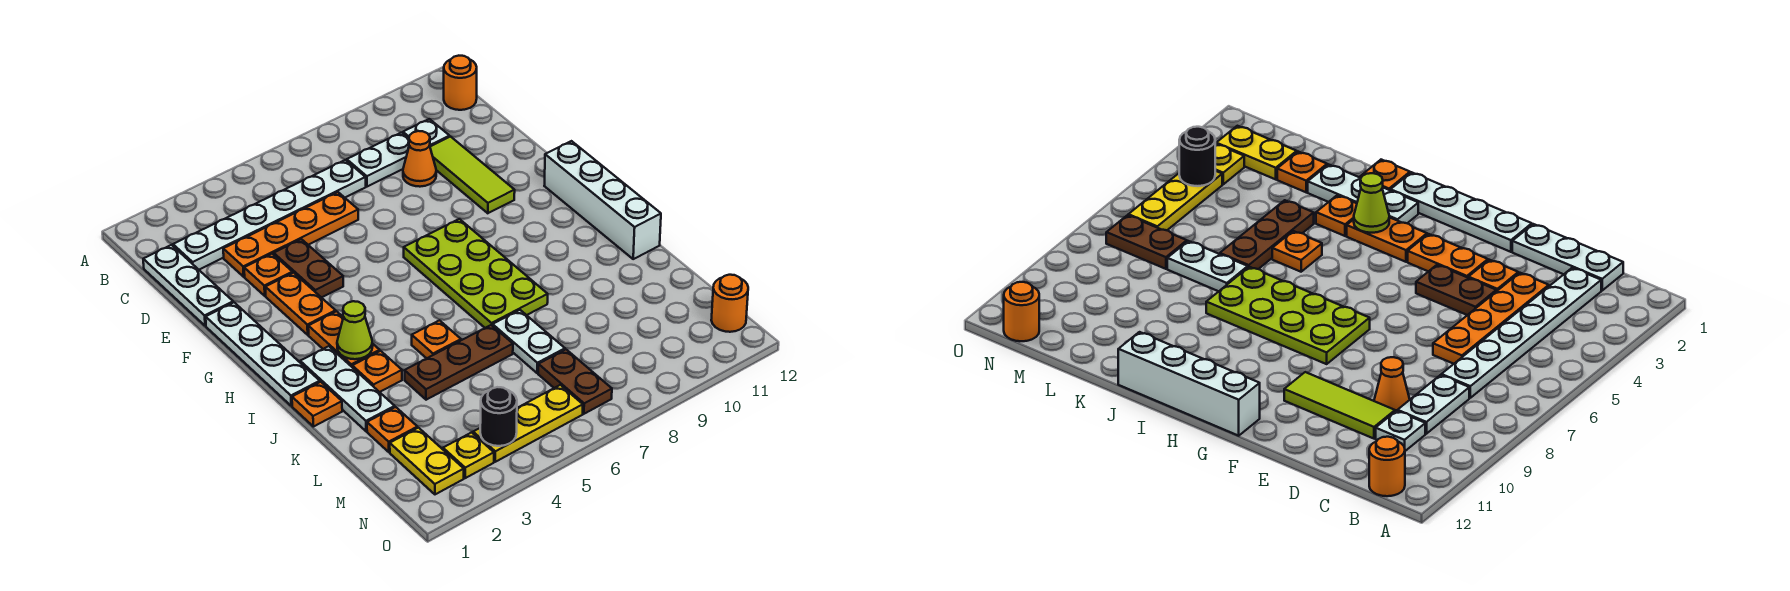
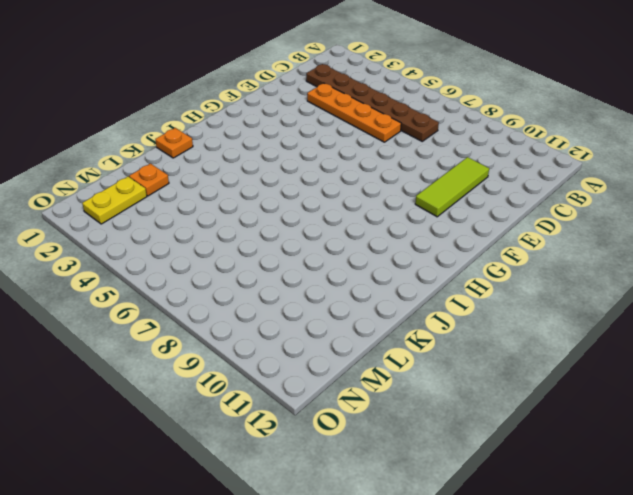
brown plate C2:C7 level 1 -> white plate C2:C7 level 1
none -> orange round brick B12 level 1
none -> white plate C1:E1 level 1
none -> white plate C8:C9 level 1

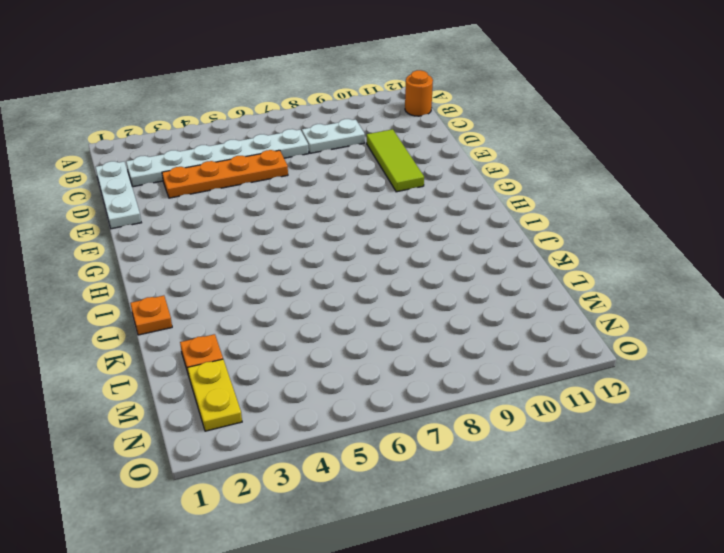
none -> white plate C10 level 1
none -> orange cone D9 level 1
none -> orange plate E3 level 1

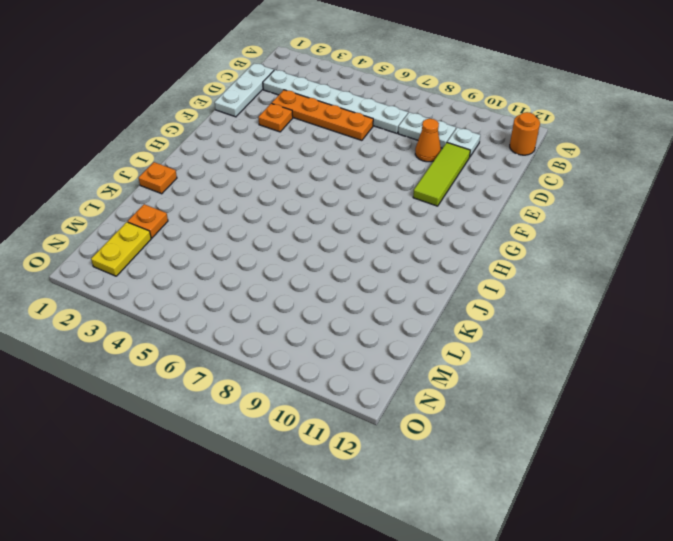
none -> brown plate E4:F4 level 1
none -> white plate F1:I1 level 1
none -> orange plate F3:G3 level 1

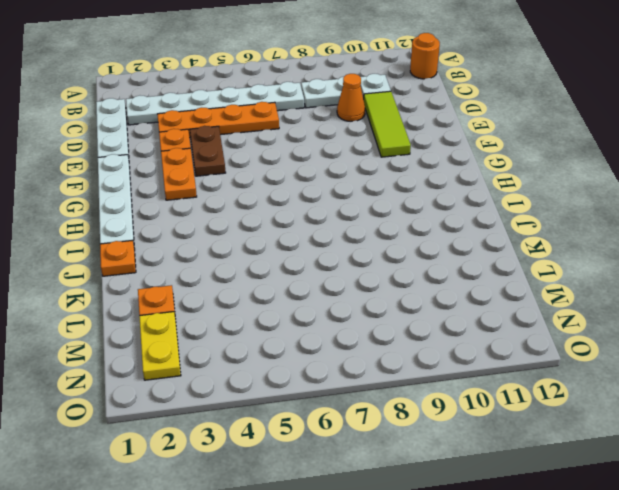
none -> lime plate G7:J8 level 1
none -> white brick G12:J12 level 1
none -> orange plate H3:I3 level 1

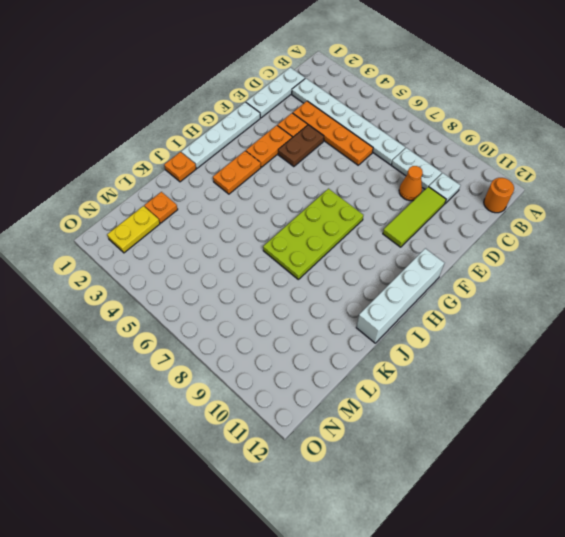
none -> white plate I2:K2 level 1
none -> orange plate J3 level 1
none -> orange plate J5 level 1

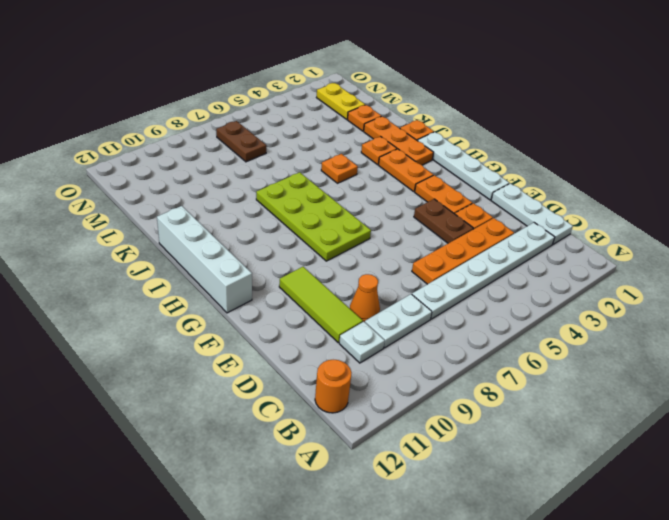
orange plate I2:K2 level 1 -> white plate I2:K2 level 1
none -> brown plate K4:K6 level 1
none -> white plate K7:L7 level 1
none -> yellow plate N3 level 1

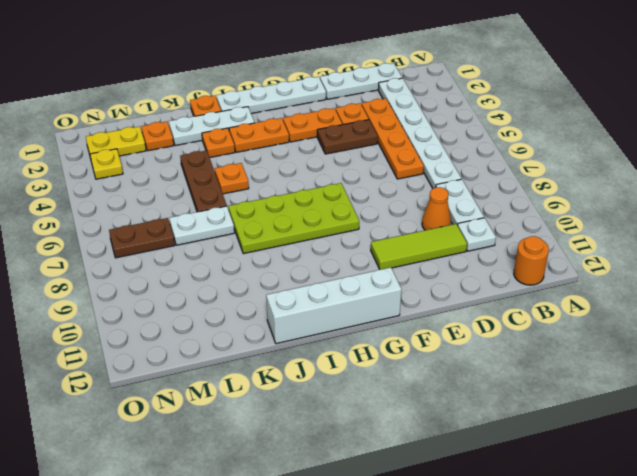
none -> yellow plate N4:N6 level 1
none -> orange round brick N12 level 1
none -> lime cone I3 level 2

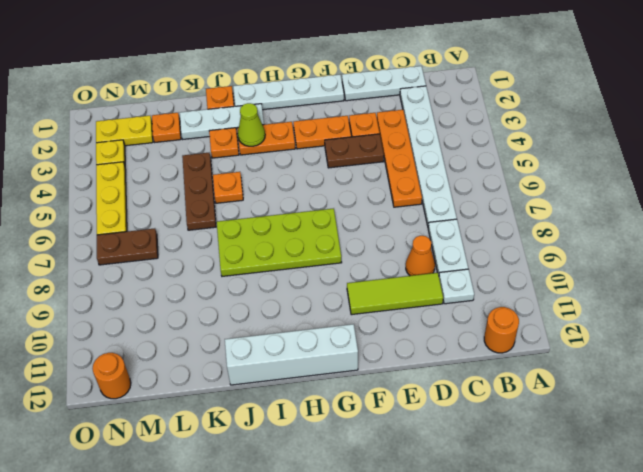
none -> white plate K7:L7 level 1
none -> black round brick N4 level 2

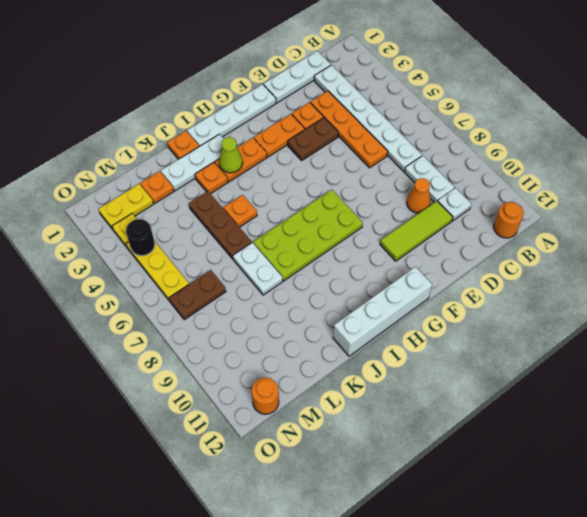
white plate K7:K8 level 1 -> white plate K7:L7 level 1

